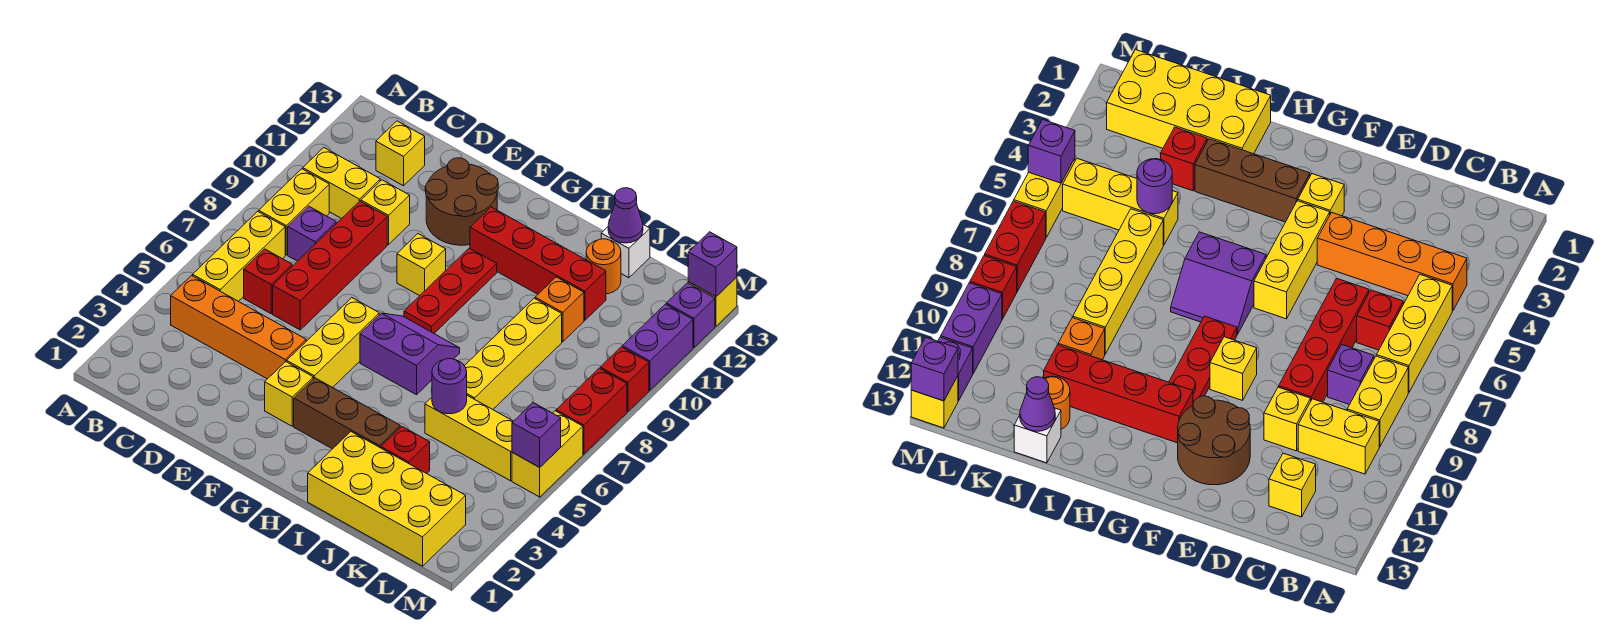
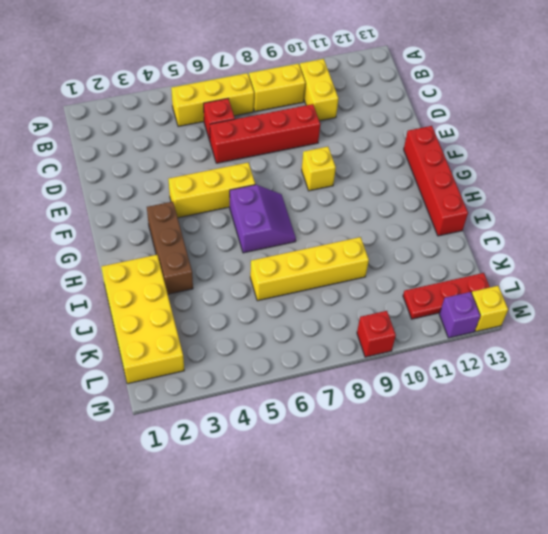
red brick F13:I13 level 1 -> red brick G11:J11 level 1
red plate L11:L13 level 1 -> red plate G8:G10 level 1
none -> orange brick B4:E4 level 1
none -> purple brick C8 level 1
none -> yellow brick C12 level 1
none -> yellow brick D10 level 1

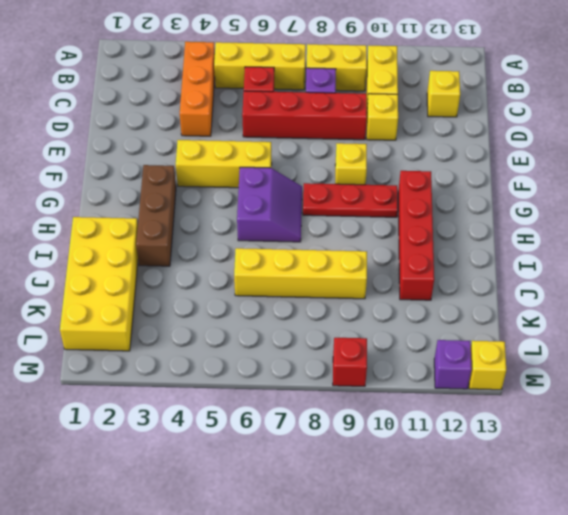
orange brick B4:D4 level 1 -> orange brick B4:E4 level 1
none -> brown round brick E11:F12 level 1
none -> yellow brick F3 level 1
none -> red brick J3 level 1
none -> yellow brick J5:L5 level 1

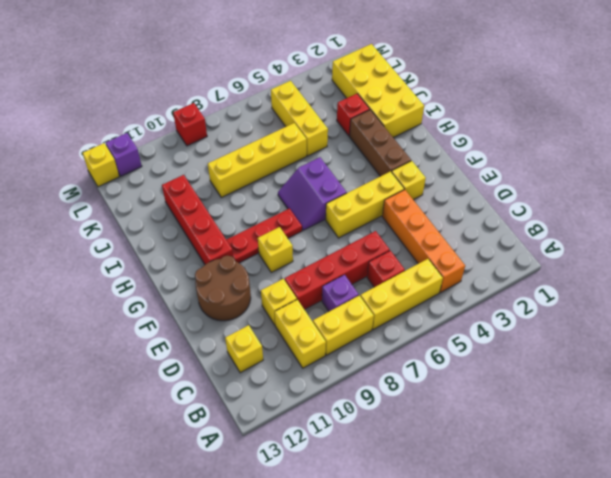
none -> orange brick J10 level 1
none -> orange round brick J12 level 1
none -> white brick J13 level 1
none -> yellow brick M5:M6 level 1

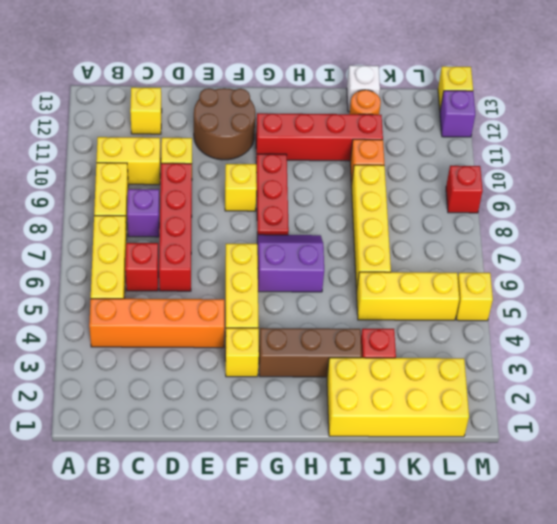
yellow brick M5 level 1 -> yellow brick M5:M6 level 1
none -> red brick M7:M8 level 1
none -> purple brick M10:M11 level 1
none -> purple round brick J5 level 2
none -> purple cone J13 level 2

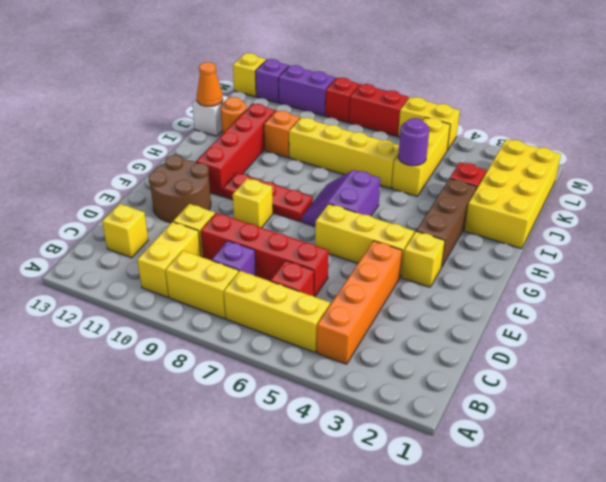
orange cone J13 level 2 -> purple cone J13 level 2
none -> purple brick M5 level 2
none -> purple brick M13 level 2

